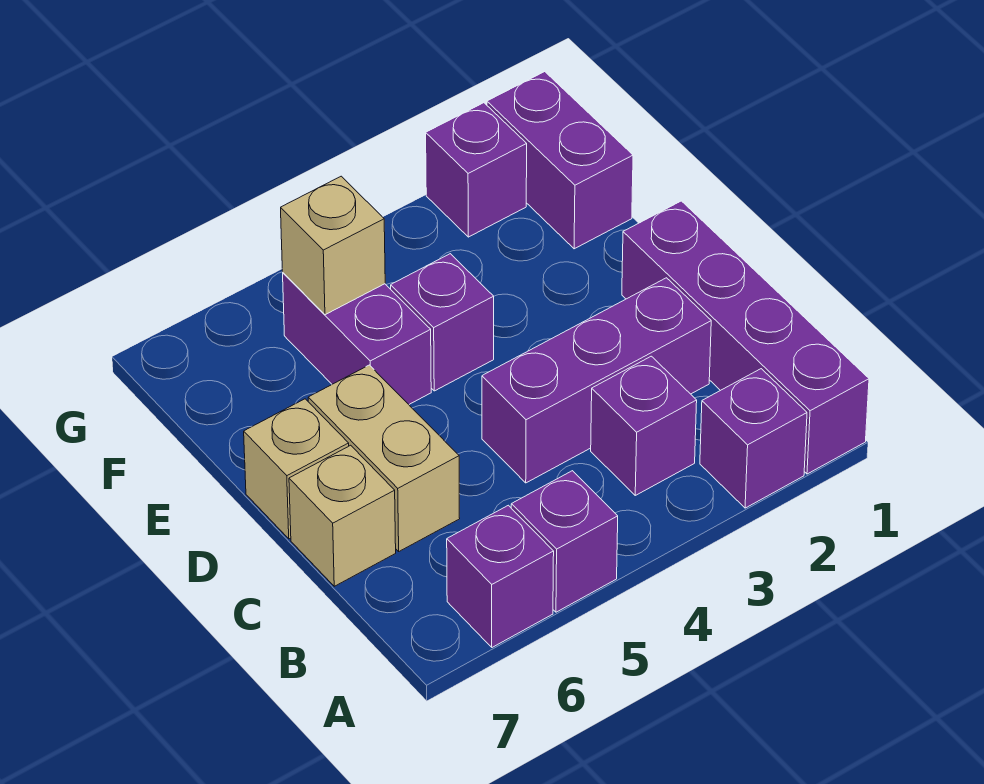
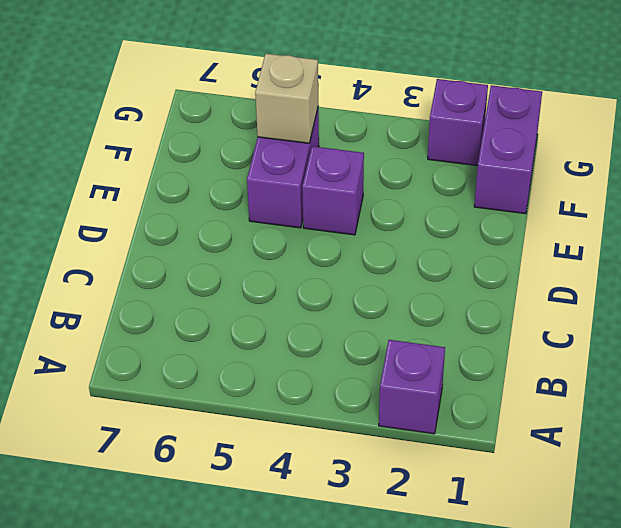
none -> purple brick A1:D1 level 1
none -> purple brick A5 level 1
none -> purple brick A6 level 1

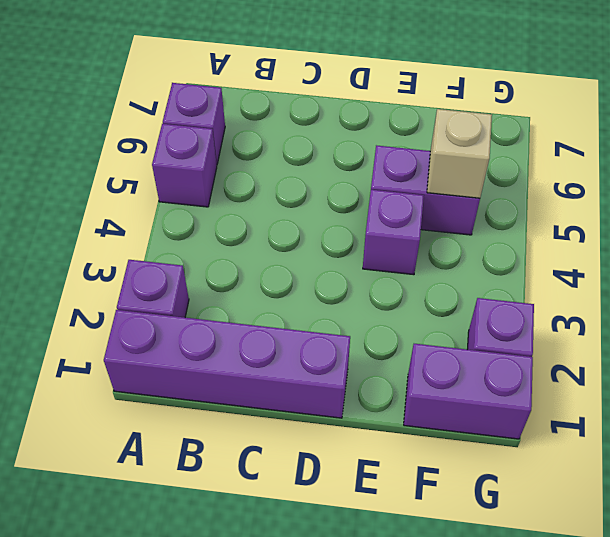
none -> purple brick B3 level 1
none -> purple brick C2:C4 level 1
none -> tan brick C6:D6 level 1

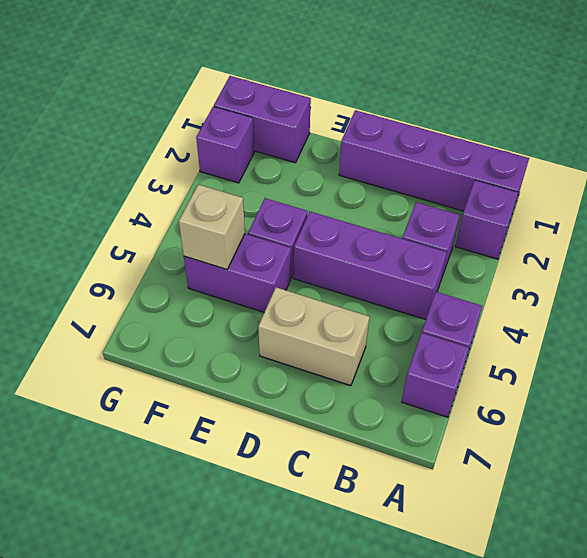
purple brick B4:D4 level 1 -> purple brick C2:C4 level 1
none -> tan brick C7 level 1
none -> tan brick D7 level 1

